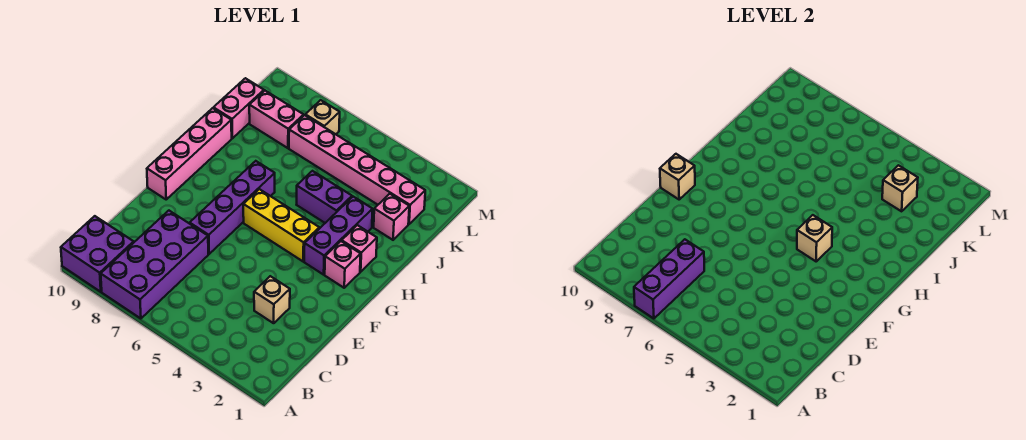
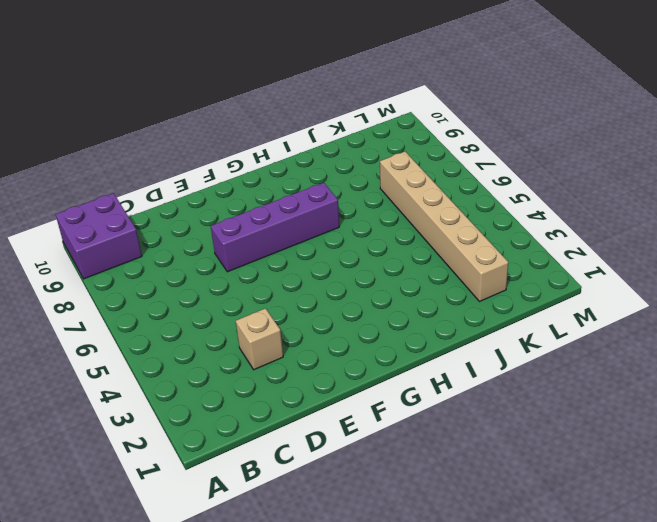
tan brick K2:K7 level 1 -> pink brick K2:K7 level 1
none -> purple brick A7:D8 level 1
none -> pink brick F10:I10 level 1
none -> pink brick G2 level 1

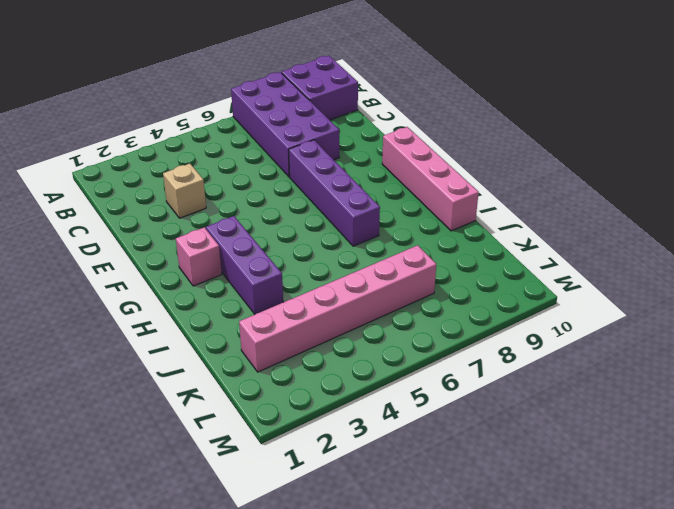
none -> yellow brick G4:G6 level 1
none -> pink brick H2 level 1
none -> purple brick I4:I5 level 1

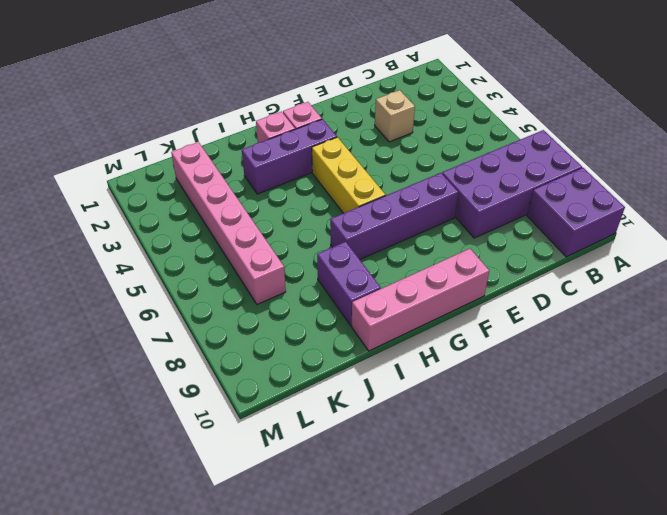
purple brick I8:I9 level 1 -> purple brick I4:I5 level 1
none -> pink brick J2 level 1
none -> pink brick J10:K10 level 1
none -> pink brick K8:K9 level 1

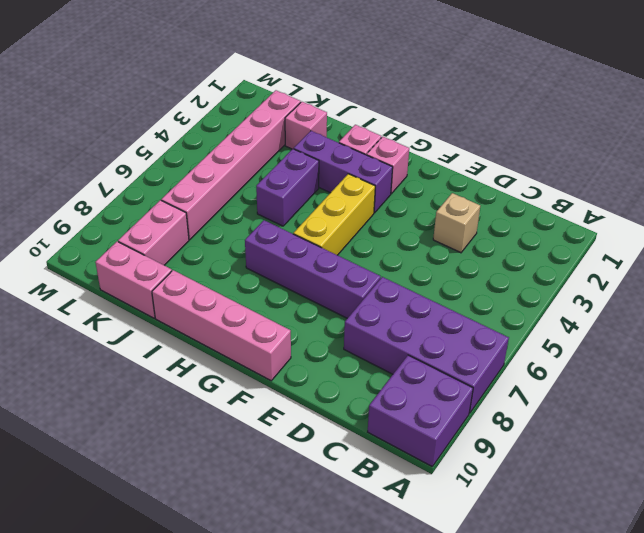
none -> tan brick L7 level 1
none -> purple brick A7:C7 level 2
none -> tan brick F10 level 2

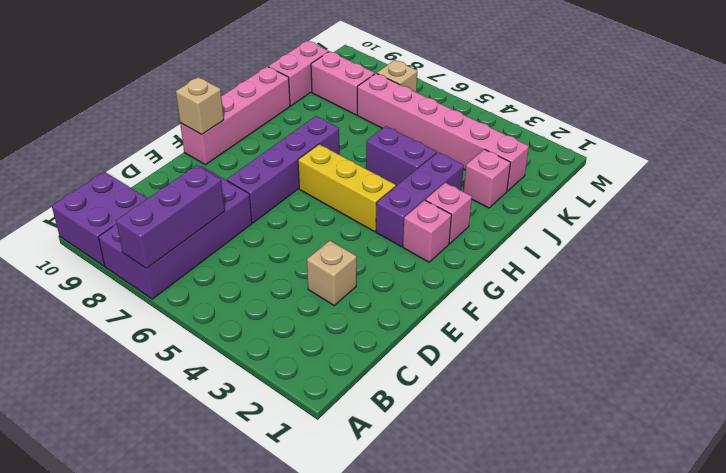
none -> tan brick G4 level 2
none -> tan brick K3 level 2

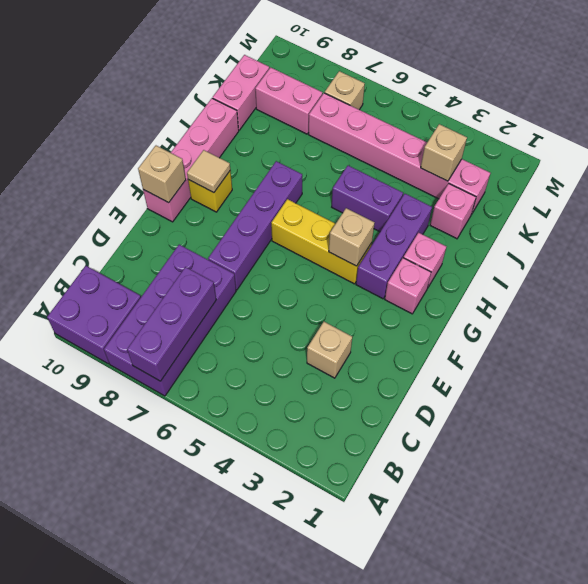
yellow brick G9 level 1 -> none
tan tile G9 level 2 -> none

